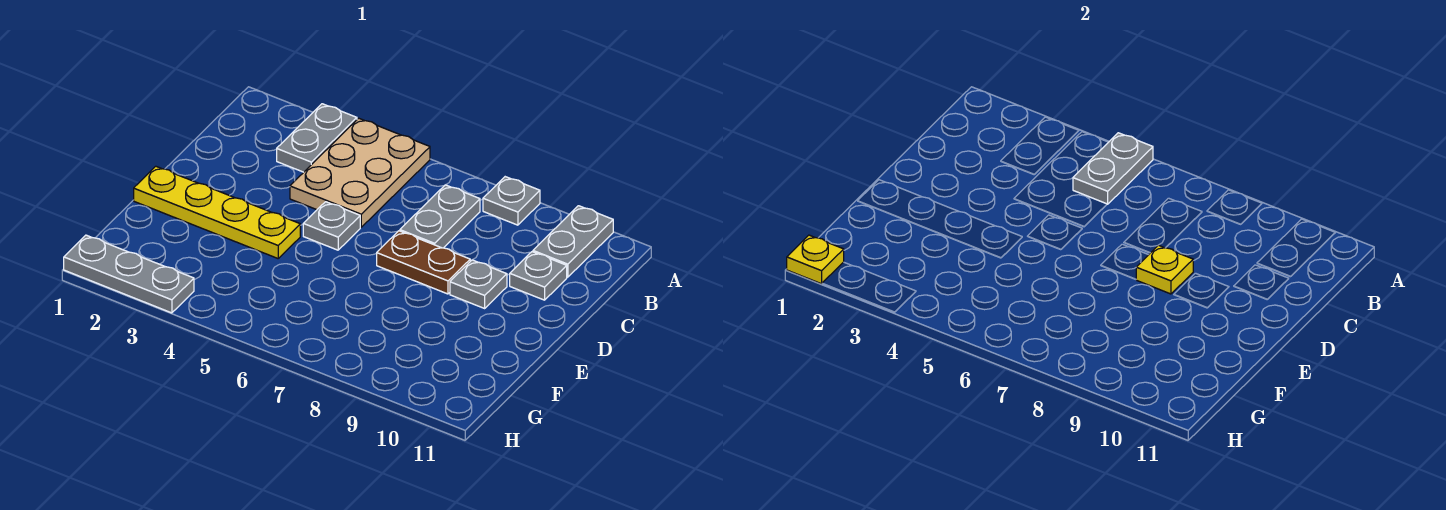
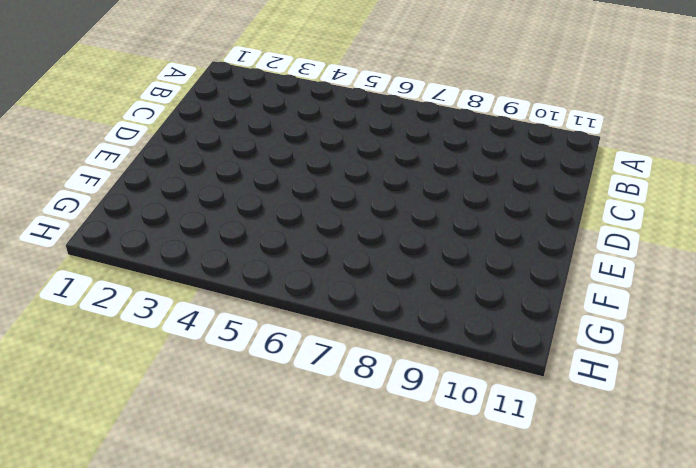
none -> grey plate A3:B3 level 1
none -> tan plate A4:C5 level 1
none -> grey plate A8 level 1

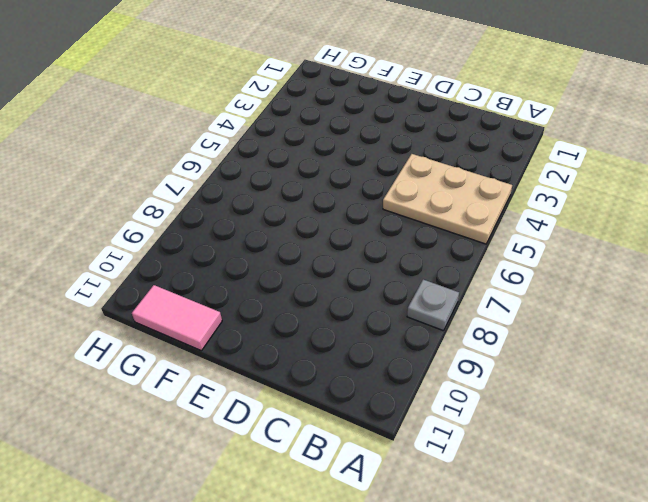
pink tile F11:G11 level 1 -> none
none -> grey plate A3:B3 level 1
none -> grey plate A10:B10 level 1
none -> grey plate B7:C7 level 1

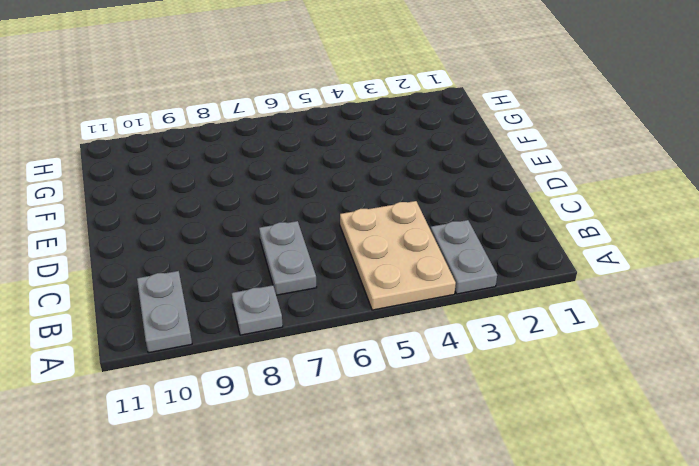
none -> grey plate C10 level 1
none -> grey plate D5 level 1
none -> brown plate D7:D8 level 1

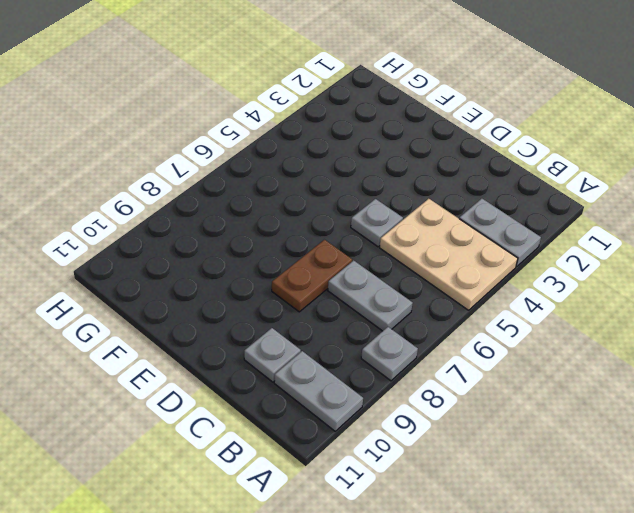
none -> grey plate D9 level 1
none -> yellow plate E1:E4 level 1
none -> grey plate H1:H3 level 1

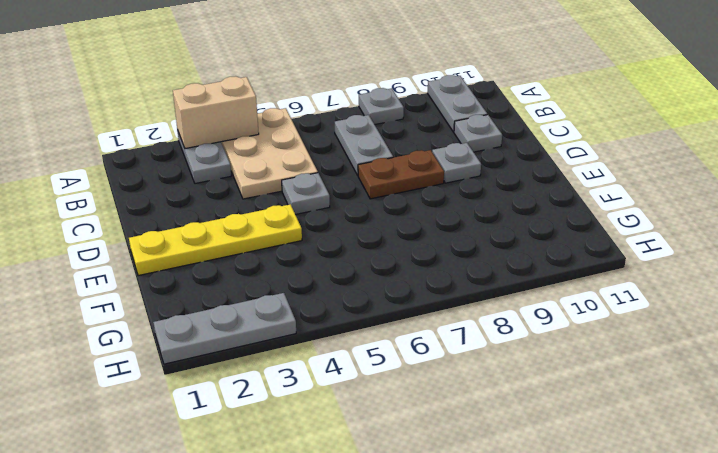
tan brick A3:A4 level 2 -> none
none -> grey plate A5:B5 level 2
none -> yellow plate D8 level 2
none -> yellow plate H1 level 2

